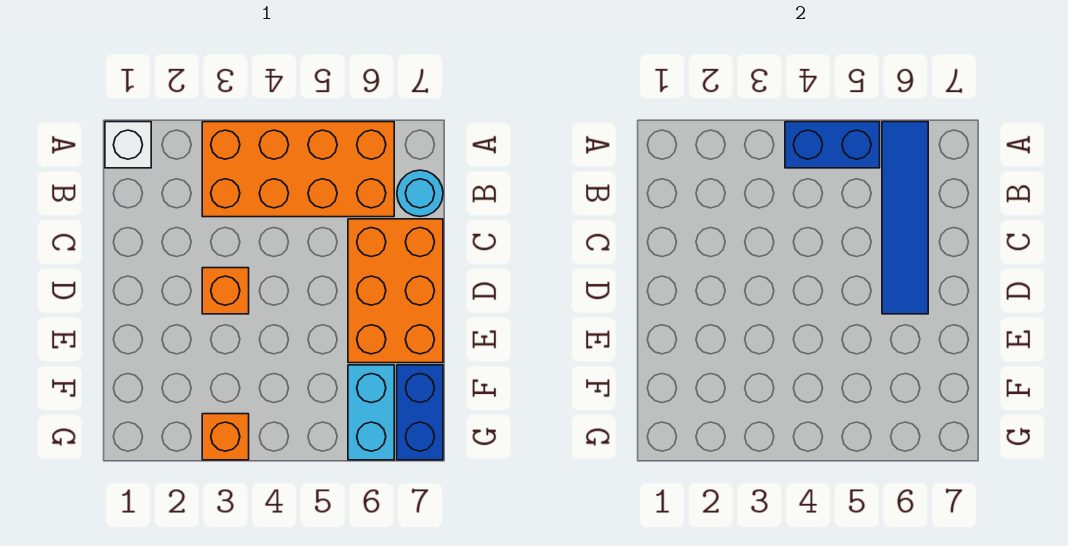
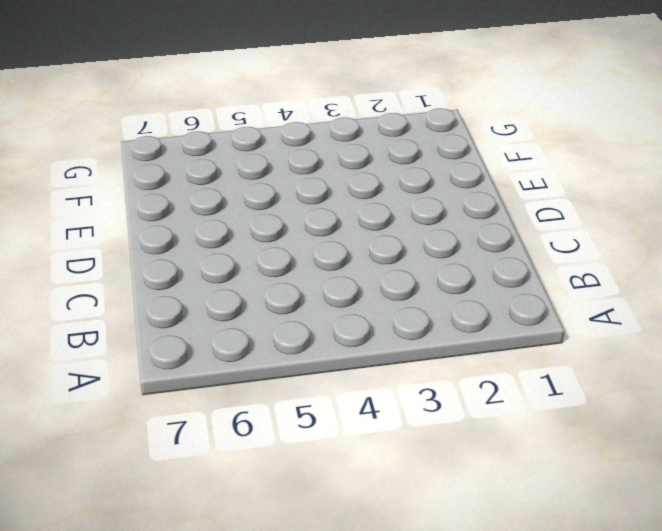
none -> white brick A1 level 1
none -> orange brick A3:B6 level 1

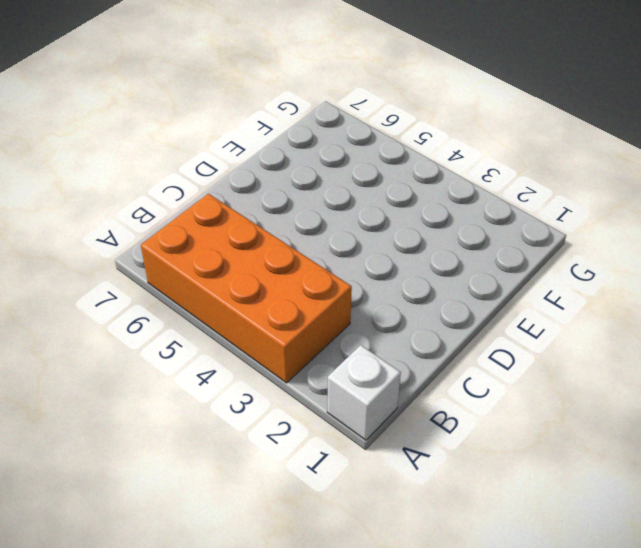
none -> cyan round brick B7 level 1
none -> orange brick C6:E7 level 1

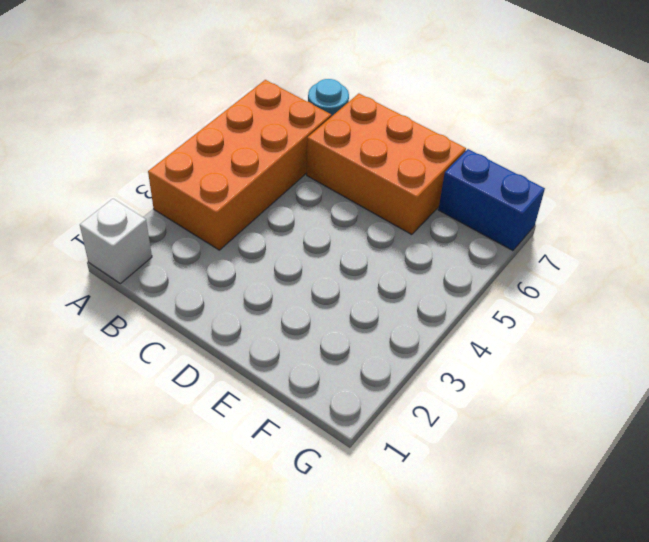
none -> orange brick D3 level 1
none -> cyan brick F6:G6 level 1

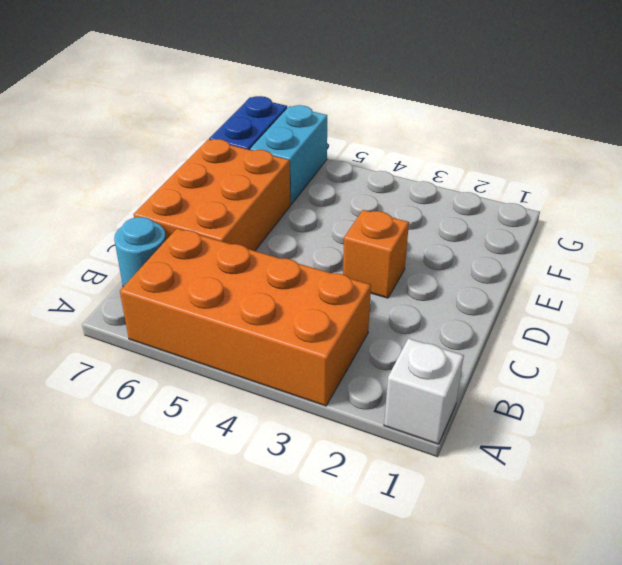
none -> orange brick G3 level 1
none -> blue brick A4:A5 level 2

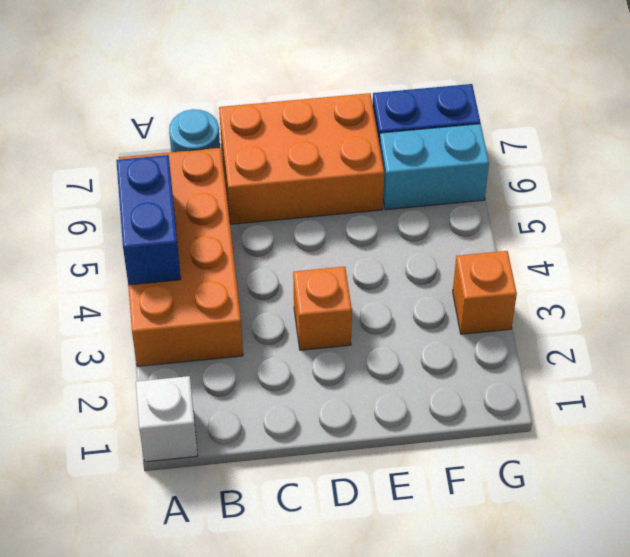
none -> blue tile A6:D6 level 2

